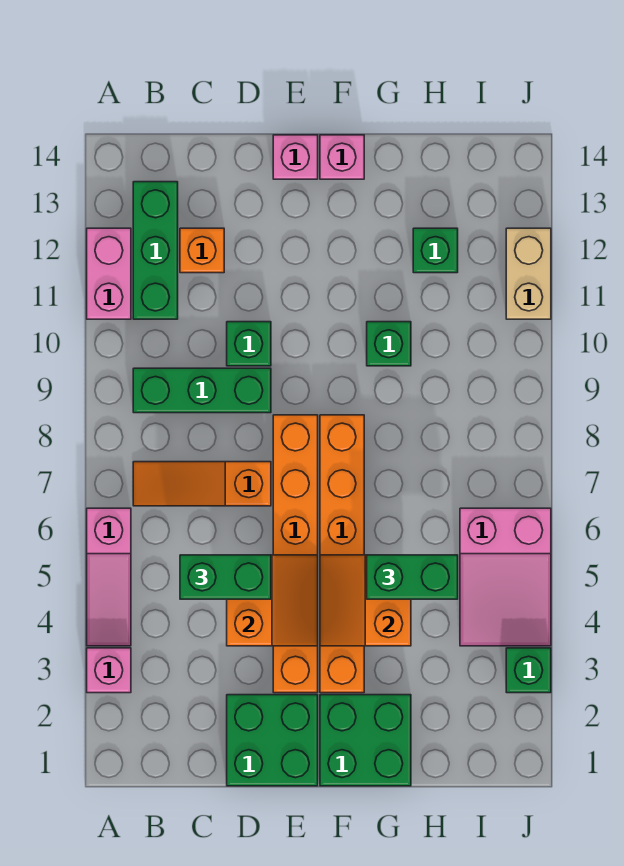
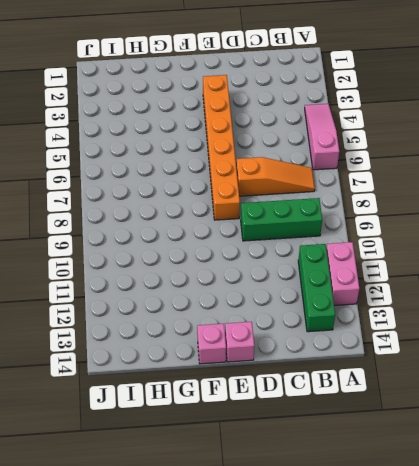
none -> pink brick A3 level 1
none -> orange brick C12 level 1
none -> green brick D1:E2 level 1

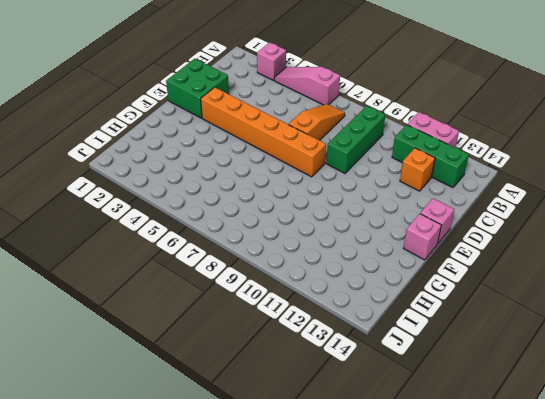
none -> green brick D10 level 1
none -> green brick F1:G2 level 1
none -> orange brick F3:F8 level 1

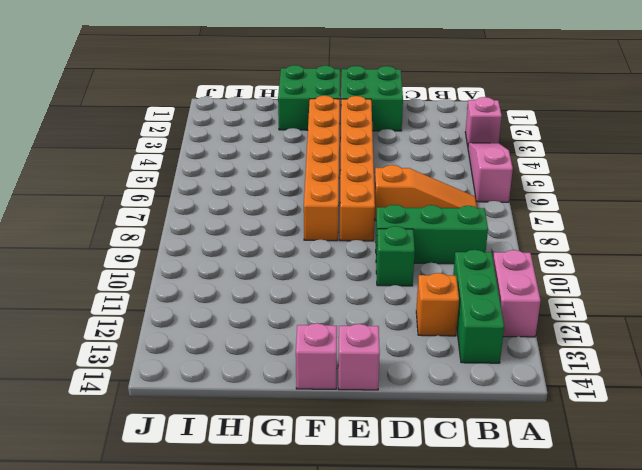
none -> green brick G10 level 1
none -> green brick H12 level 1
none -> pink slope I4:J6 level 1 top 6

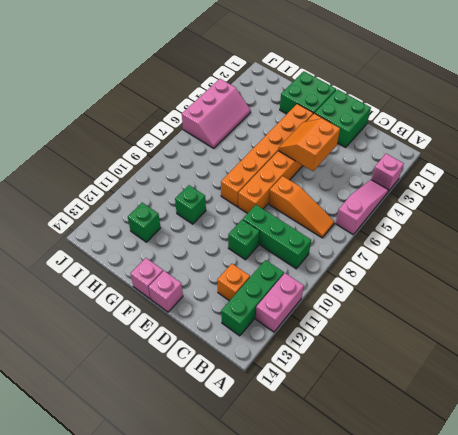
pink slope I4:J6 level 1 top J -> pink slope I4:J6 level 1 top 6
none -> green brick J3 level 1
none -> tan brick J11:J12 level 1
none -> orange slope F4:G5 level 2 top G

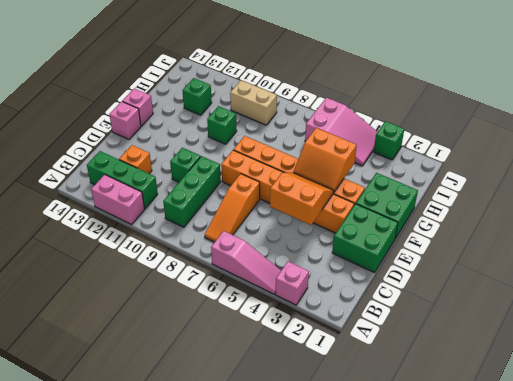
tan brick I9:I10 level 1 -> tan brick J11:J12 level 1
none -> green brick C5:D5 level 3
none -> green brick G5:H5 level 3

